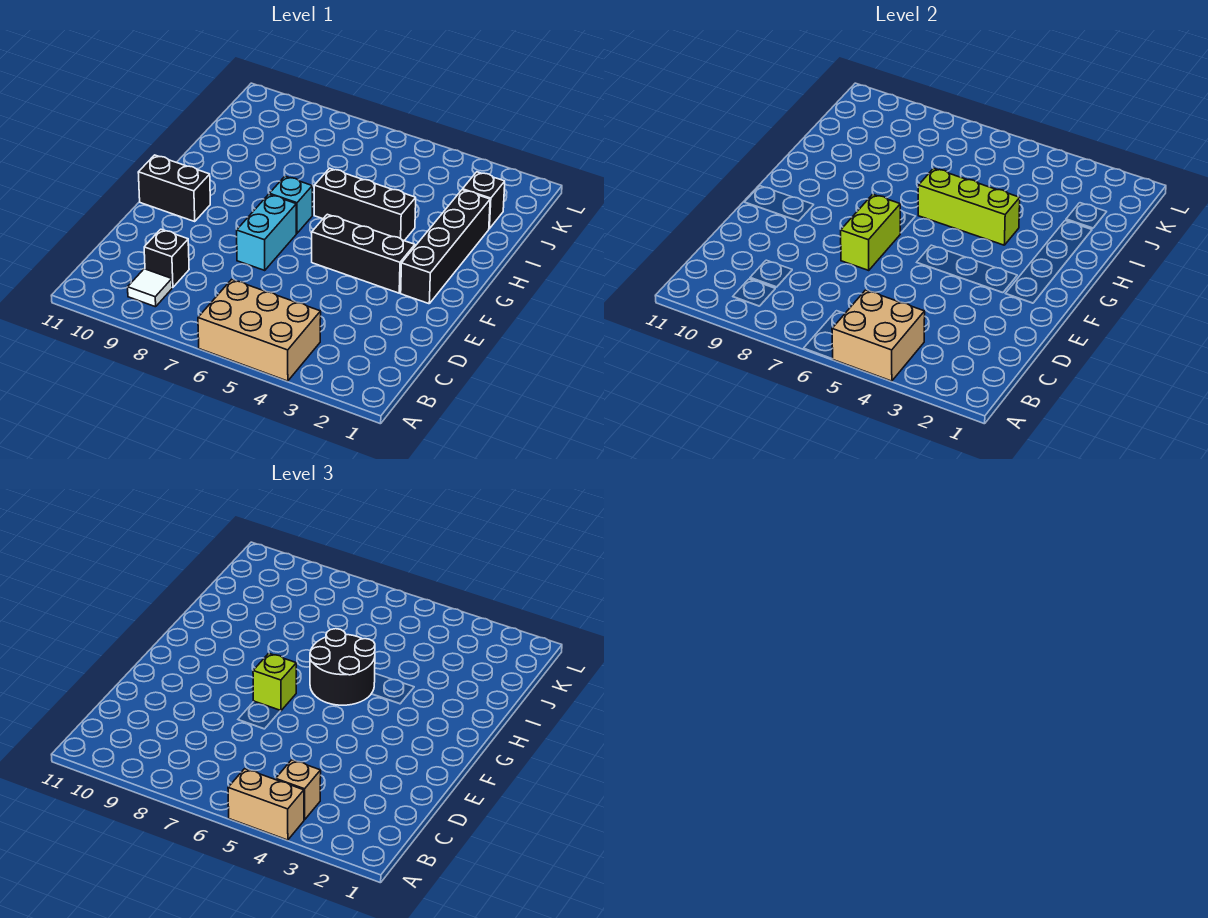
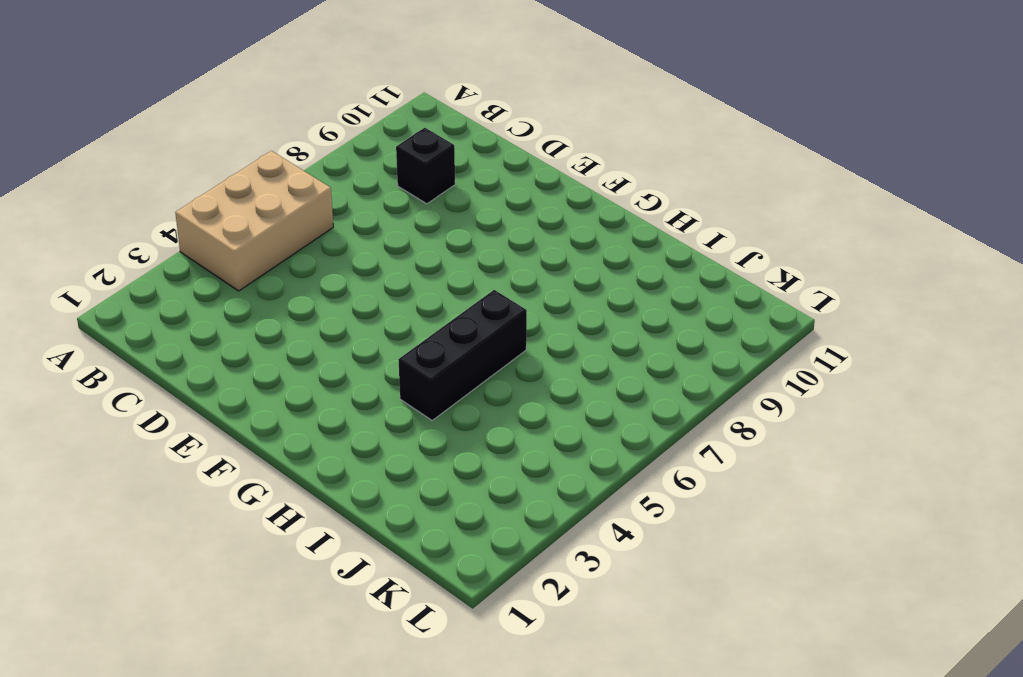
none -> white tile B9 level 1
none -> cyan brick E7:F7 level 1
none -> black brick F2:I2 level 1

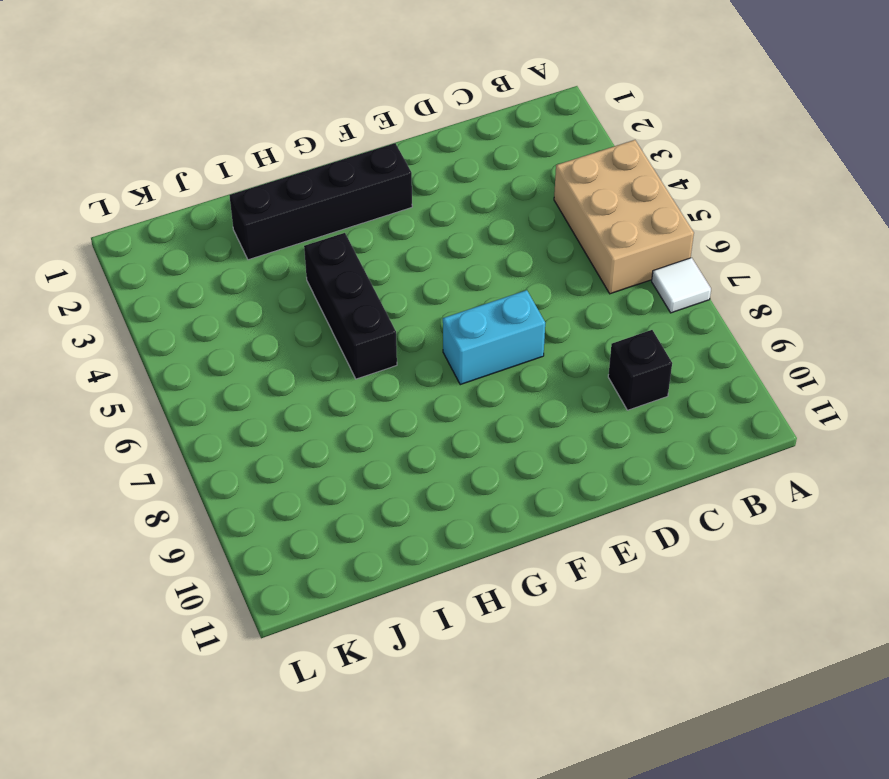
white tile A7 level 1 -> white tile B9 level 1
none -> black brick F3:F5 level 1
none -> black brick F10:F11 level 1
none -> cyan brick G7 level 1

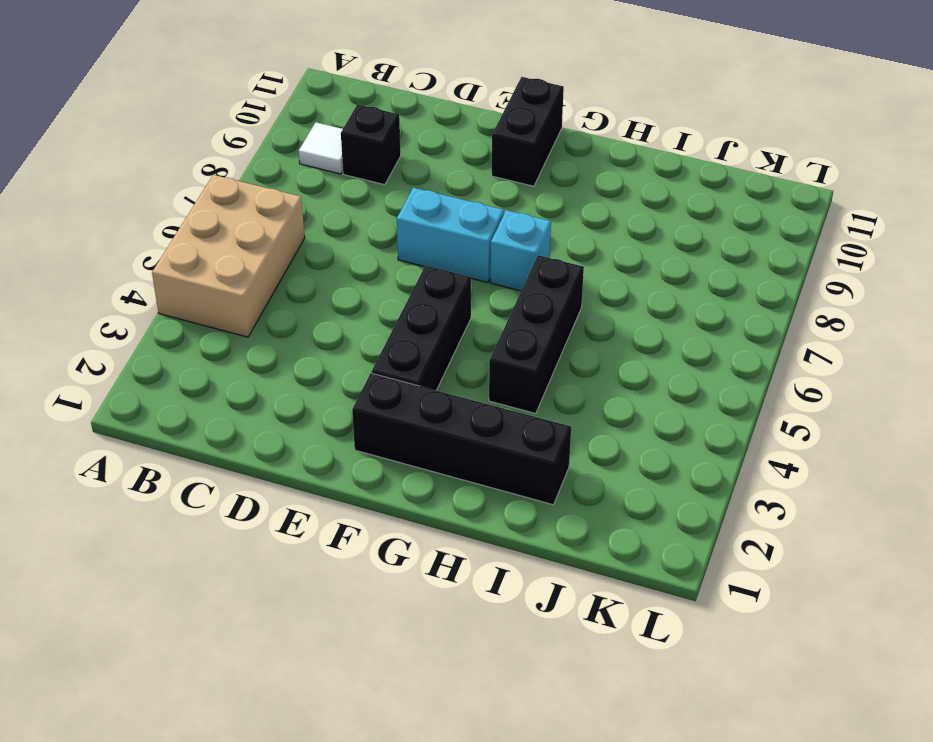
none -> black brick J2 level 1
none -> tan brick A4:B5 level 2
none -> lime brick E7:F7 level 2

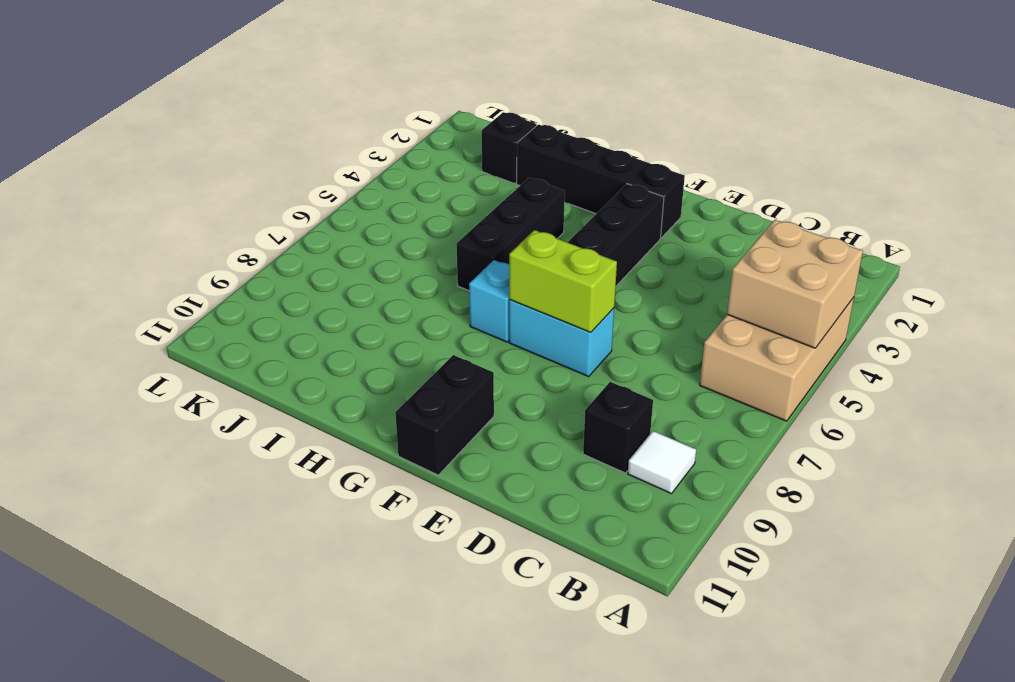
none -> lime brick H4:H6 level 2
none -> tan brick A4:A5 level 3
none -> tan brick B4 level 3

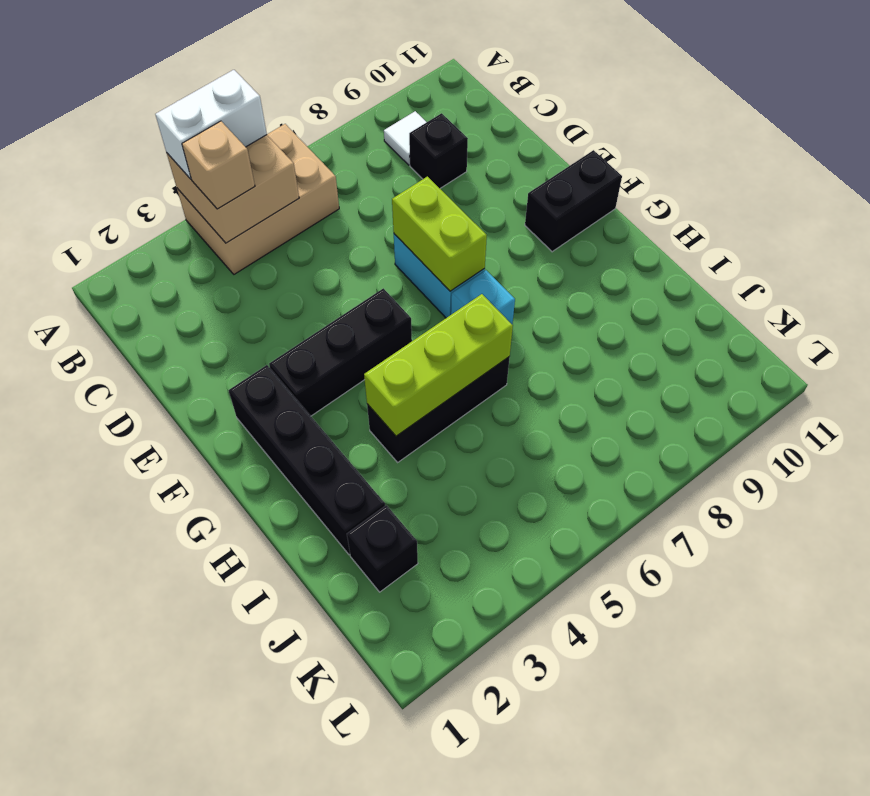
white brick A4:A5 level 3 -> tan brick A4:A5 level 3
none -> lime brick F7 level 3
none -> black round brick G5:H6 level 3

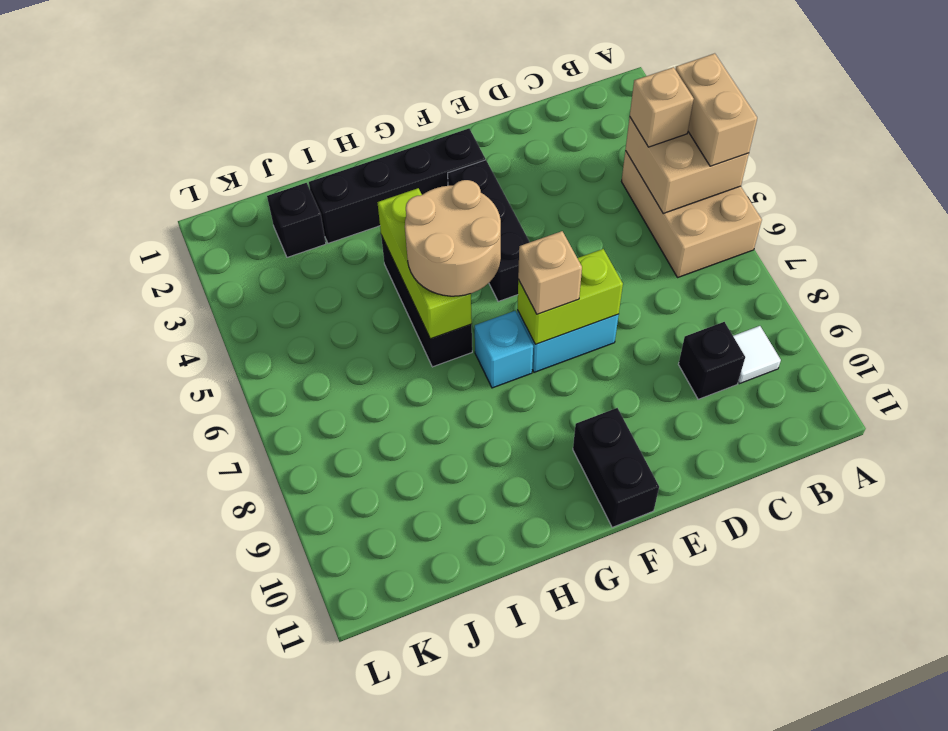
tan brick F7 level 3 -> lime brick F7 level 3
tan round brick G5:H6 level 3 -> black round brick G5:H6 level 3

